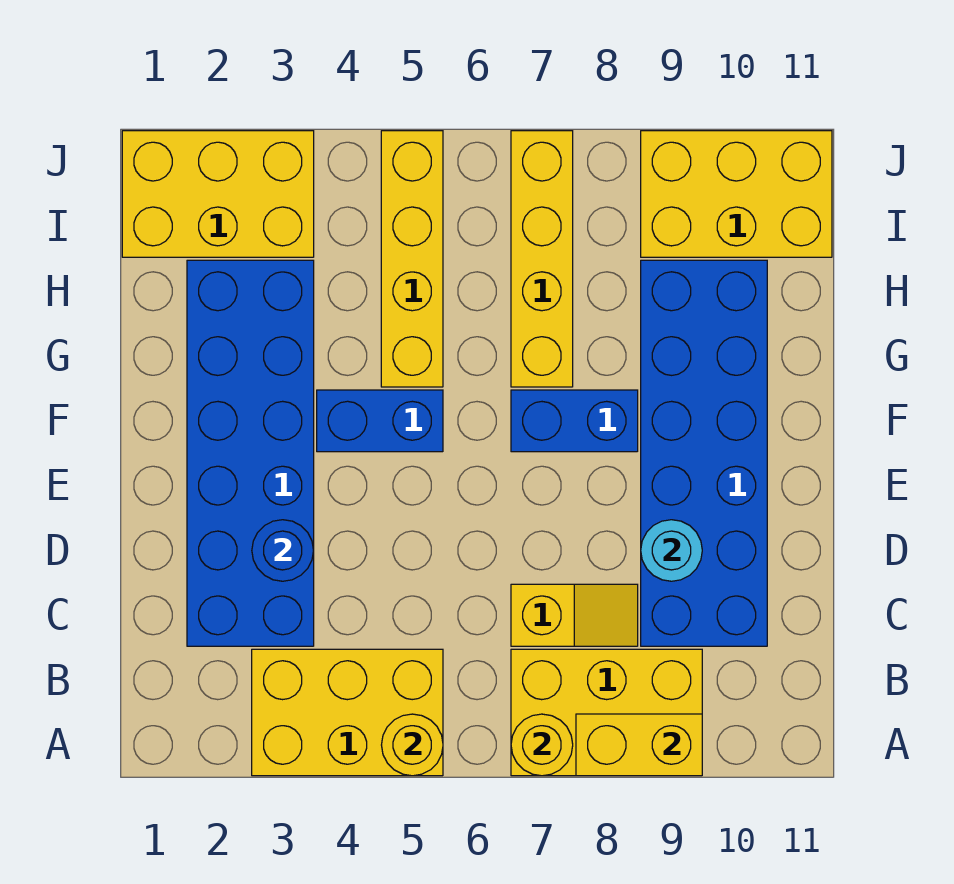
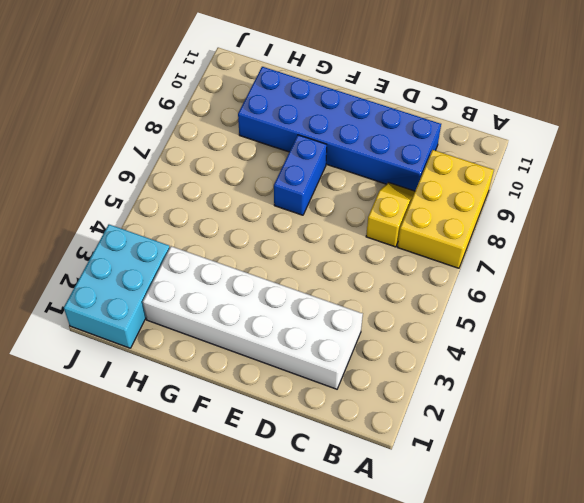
white brick C2:H3 level 1 -> blue brick C2:H3 level 1
cyan brick I1:J3 level 1 -> yellow brick I1:J3 level 1
none -> yellow brick A3:B5 level 1
none -> blue brick F4:F5 level 1
none -> yellow brick G5:J5 level 1

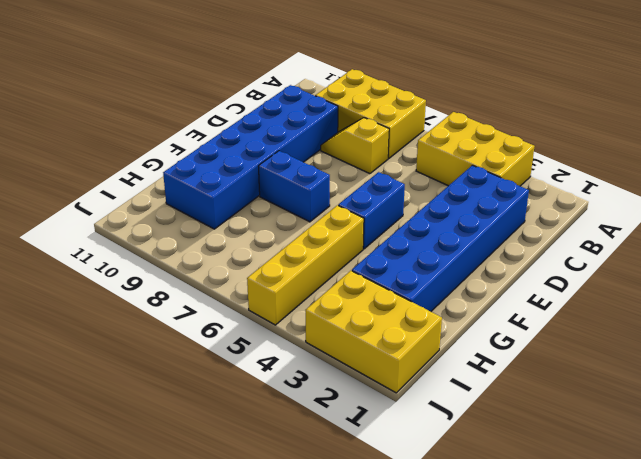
blue brick E5:F5 level 1 -> blue brick F4:F5 level 1
none -> yellow brick G7:J7 level 1
none -> yellow brick I9:J11 level 1
none -> yellow round brick A5 level 2

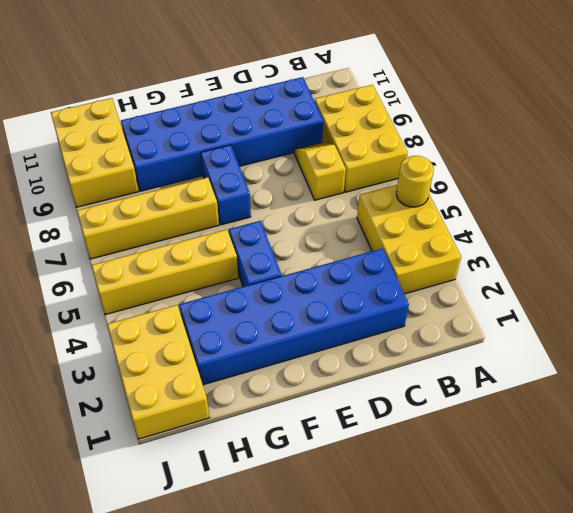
none -> yellow round brick A7 level 2
none -> yellow brick A8:A9 level 2
none -> blue round brick D3 level 2

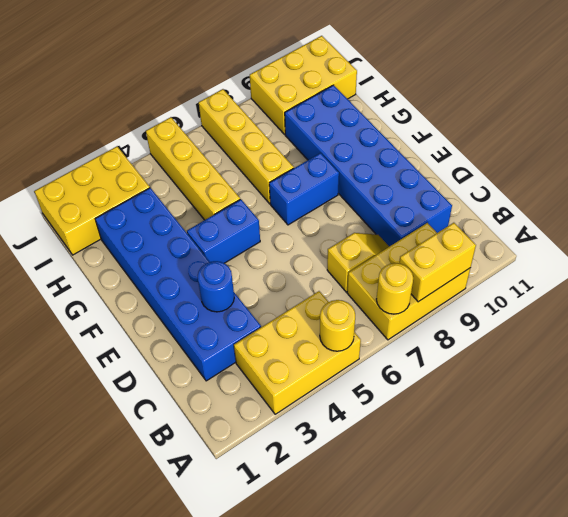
none -> cyan round brick D9 level 2

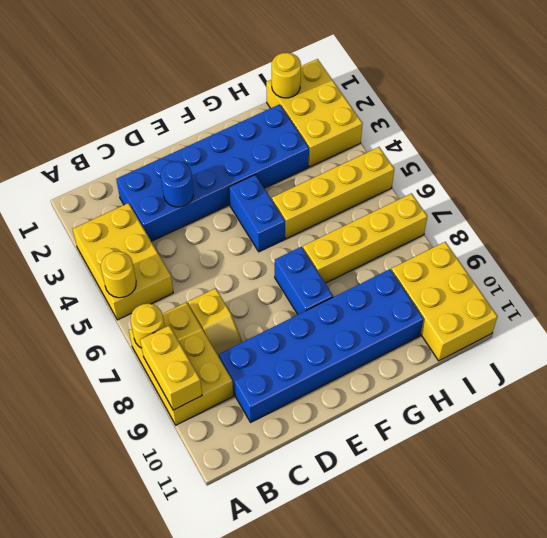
yellow round brick I1 level 2 -> none
none -> cyan round brick D9 level 2

